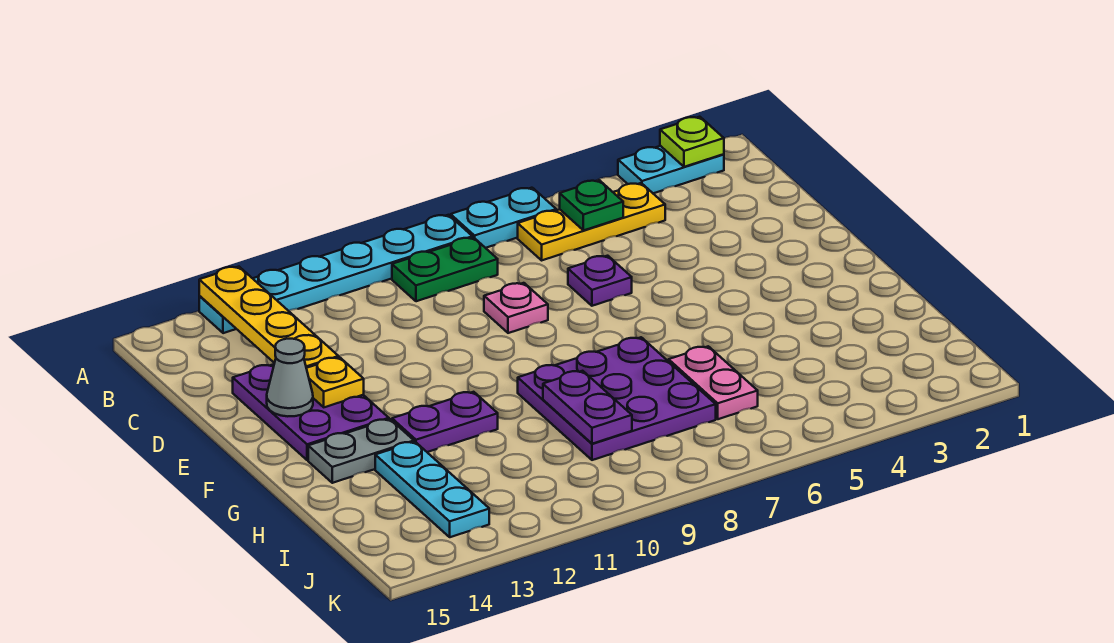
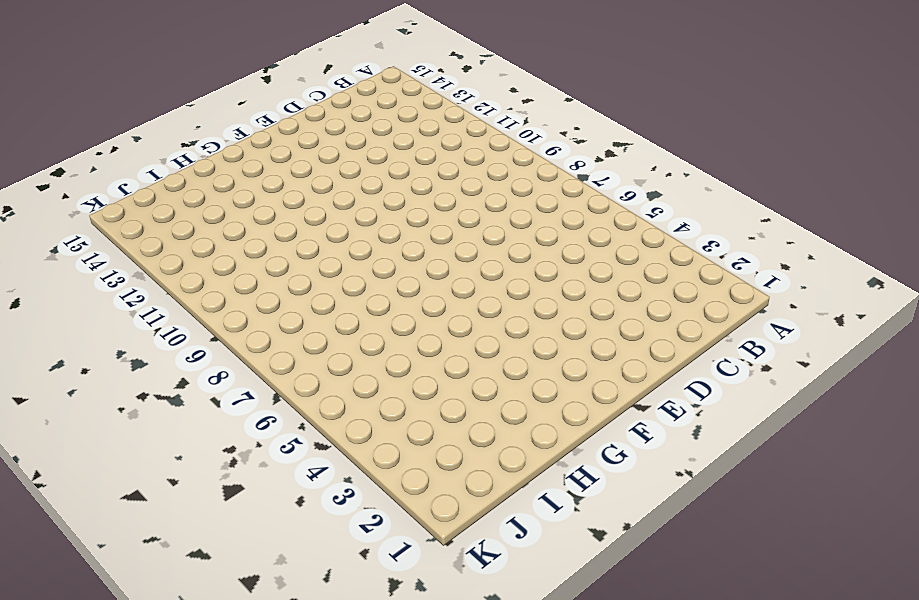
none -> cyan plate A2:A3 level 1
none -> cyan plate A6:A7 level 1
none -> cyan plate A8:A13 level 1

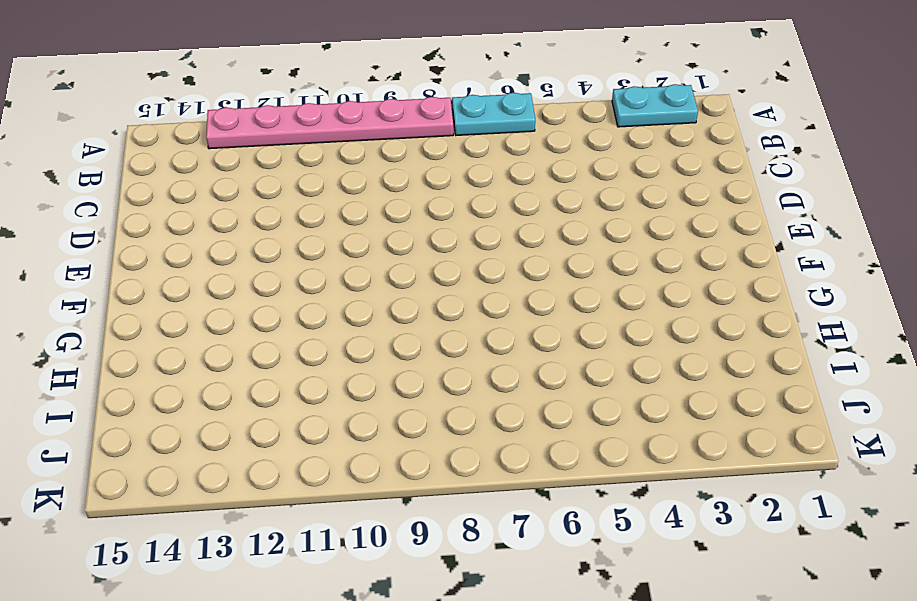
pink plate A8:A13 level 1 -> cyan plate A8:A13 level 1
none -> yellow plate B4:B6 level 1
none -> green plate B8:B9 level 1
none -> purple plate D6 level 1

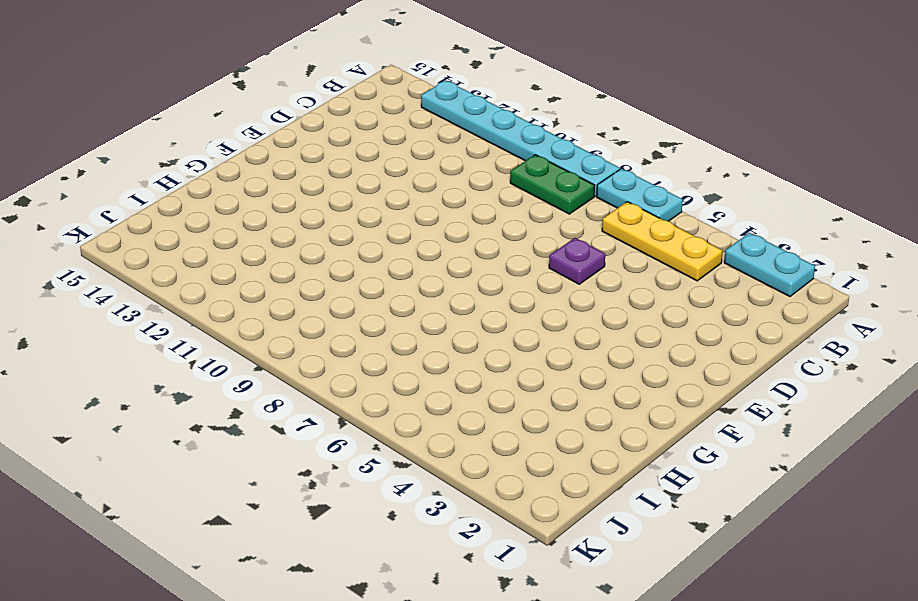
none -> pink plate D8 level 1
none -> purple plate D13:F14 level 1
none -> purple plate G7:I9 level 1

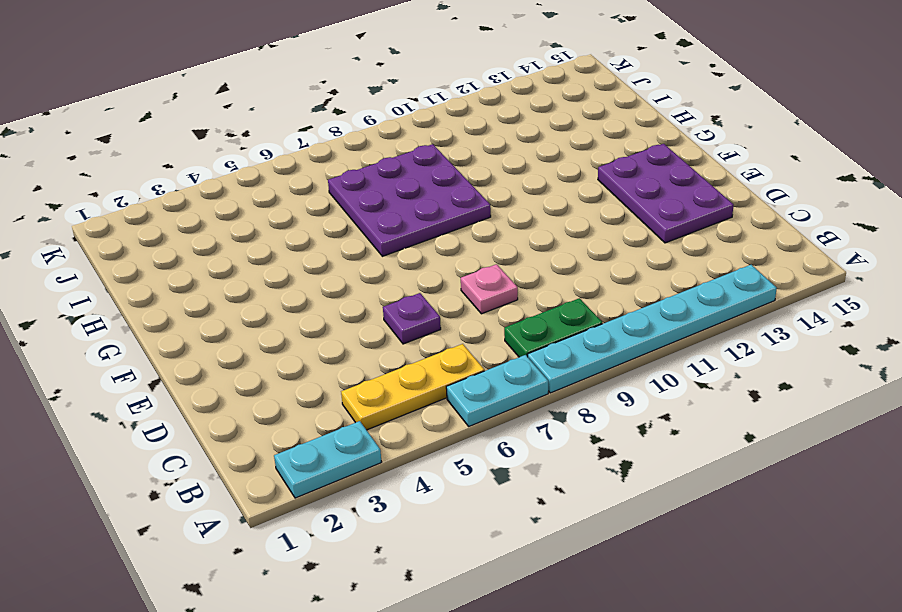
none -> purple plate G11:G12 level 1
none -> grey plate G13:G14 level 1
none -> pink plate H6:I6 level 1

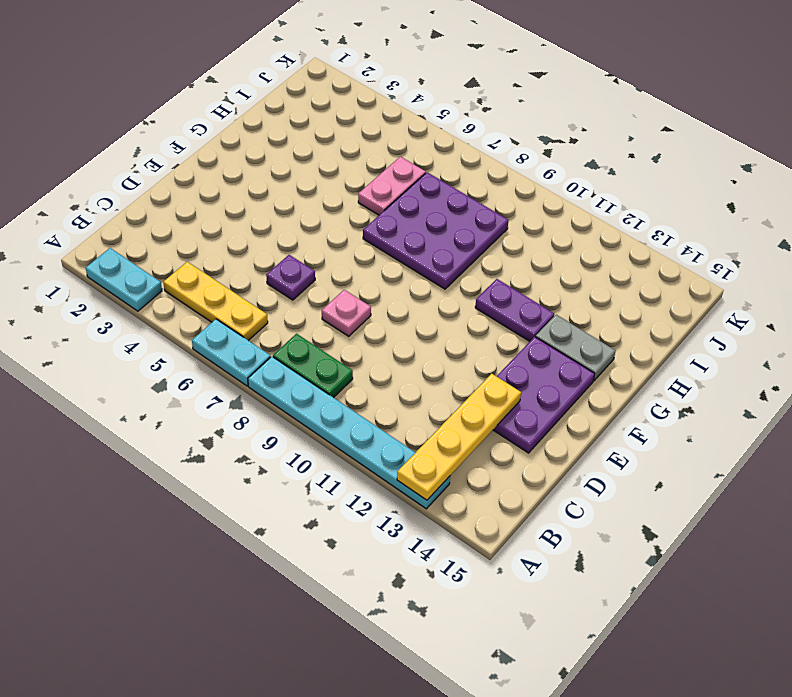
none -> cyan plate H13:J13 level 1
none -> lime plate A2 level 2
none -> green plate B5 level 2

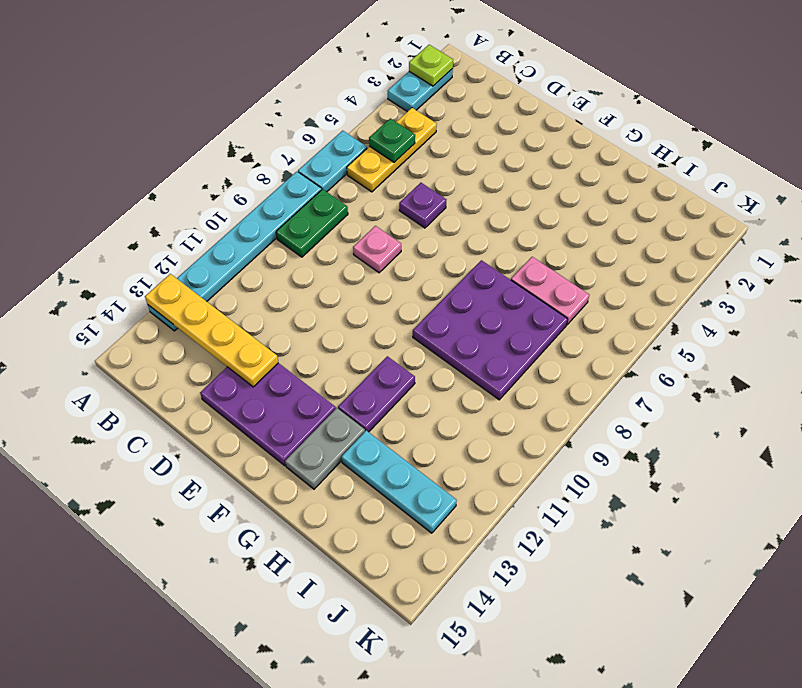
none -> yellow plate E13 level 2
none -> grey cone E14 level 2
none -> purple plate H9:I9 level 2

